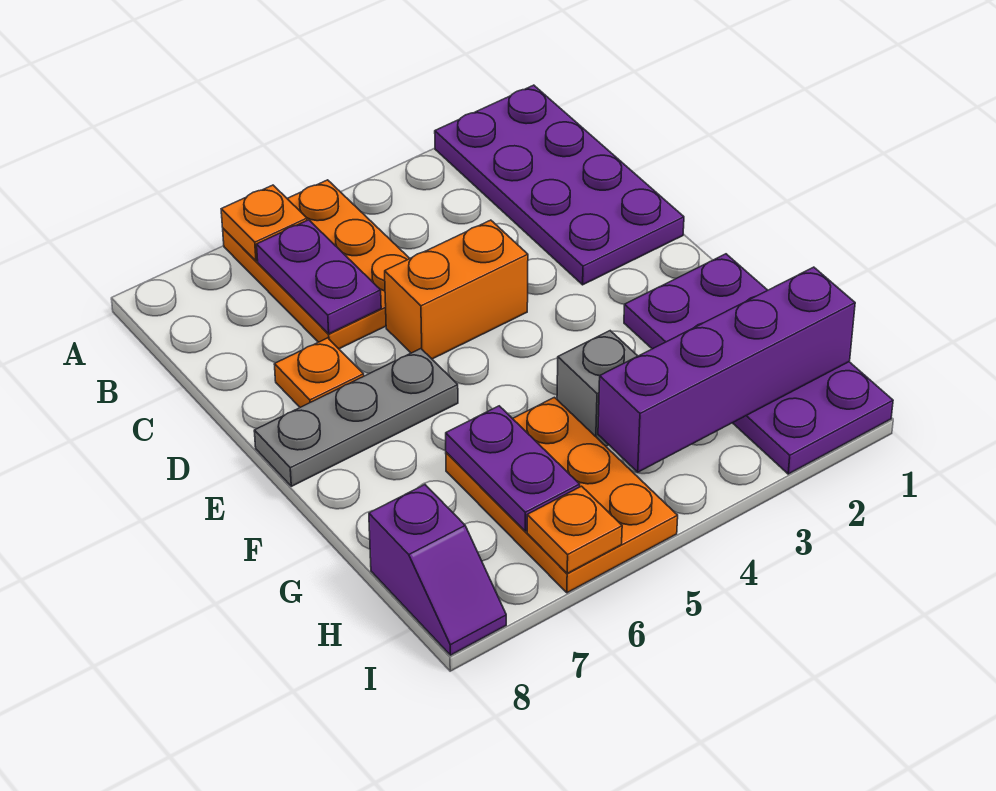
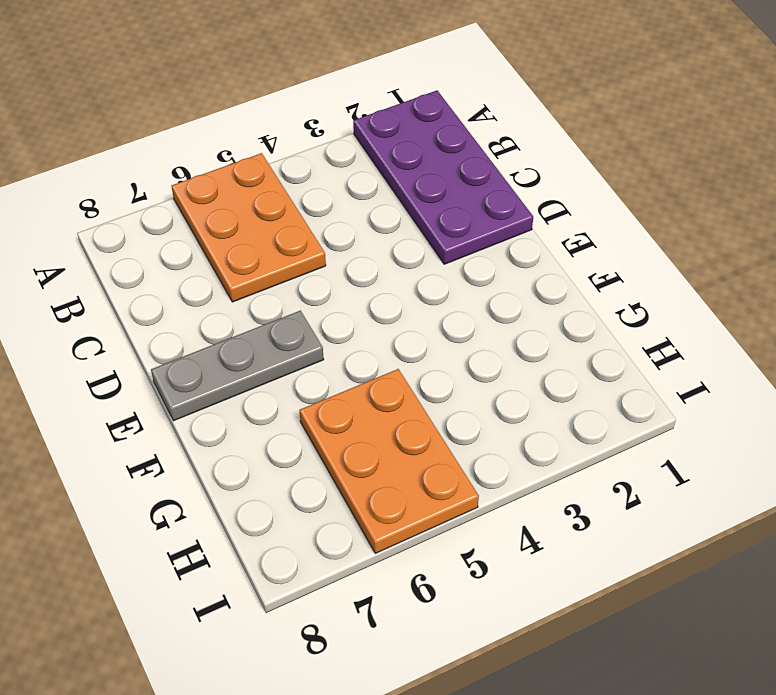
none -> orange brick D4:D5 level 1
none -> orange plate D7 level 1
none -> purple plate F1:I2 level 1

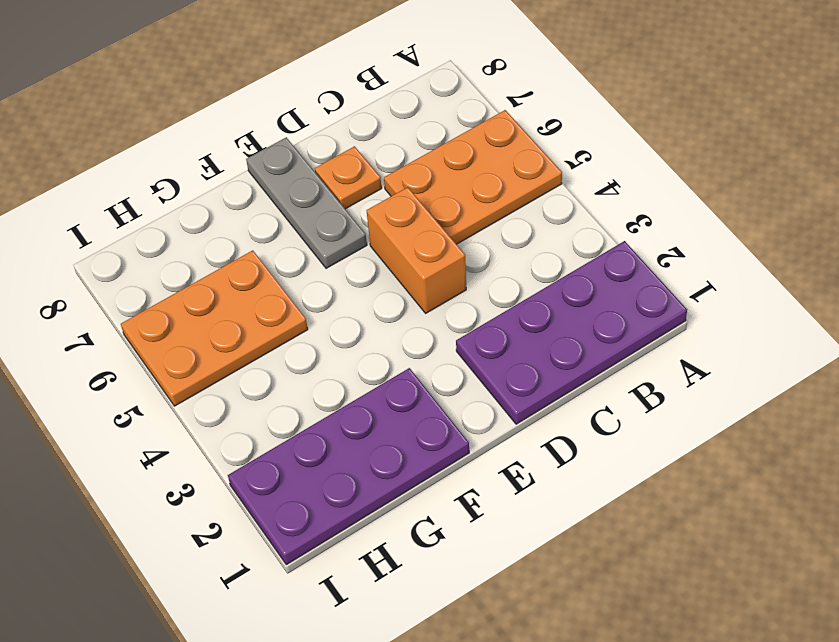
none -> grey brick G4 level 1
none -> purple slope H8:I8 level 1 top H
none -> orange plate A6 level 2

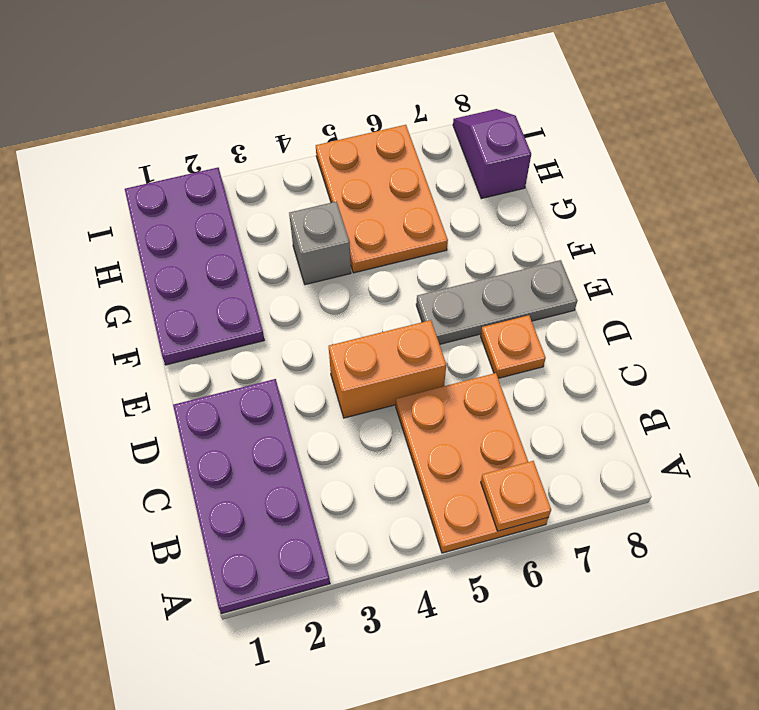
none -> purple plate B6:C6 level 2
none -> purple plate G6:H6 level 2
none -> purple brick H1:H4 level 2

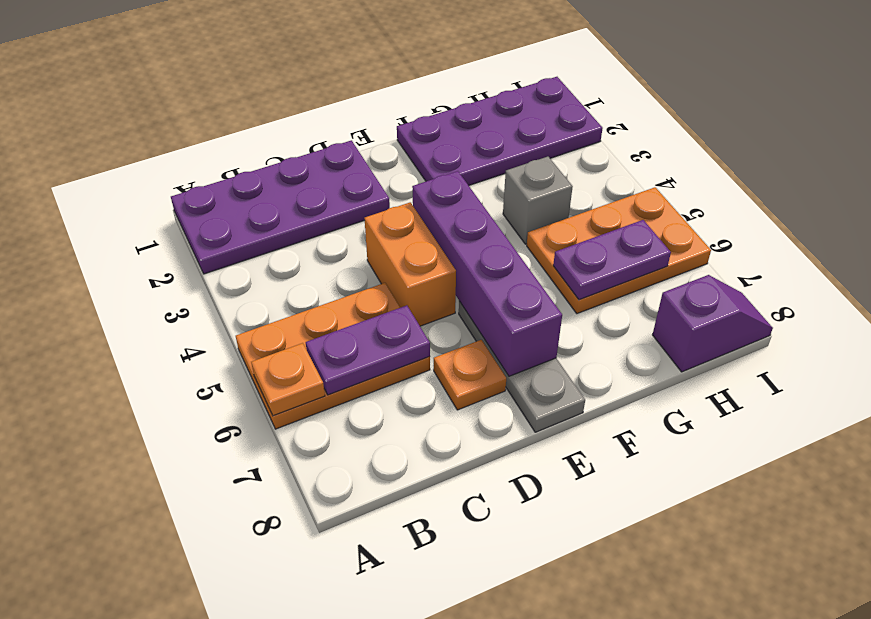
purple brick E4:E7 level 2 -> purple brick H1:H4 level 2
none -> orange plate I6 level 2

